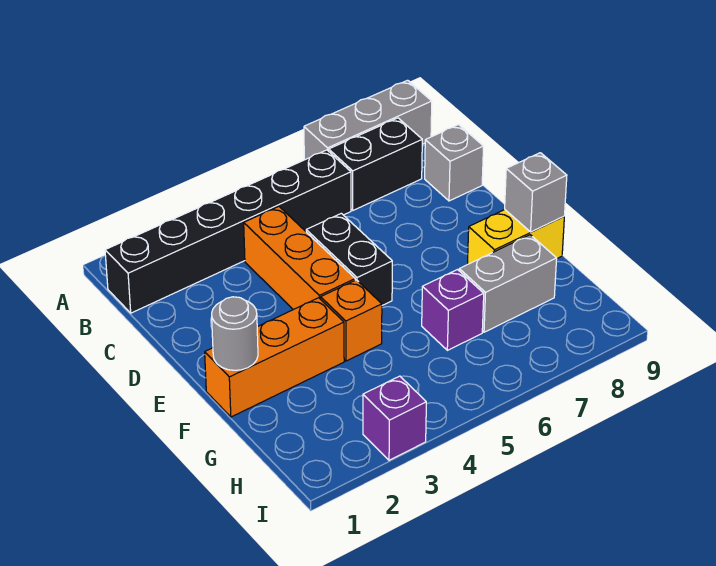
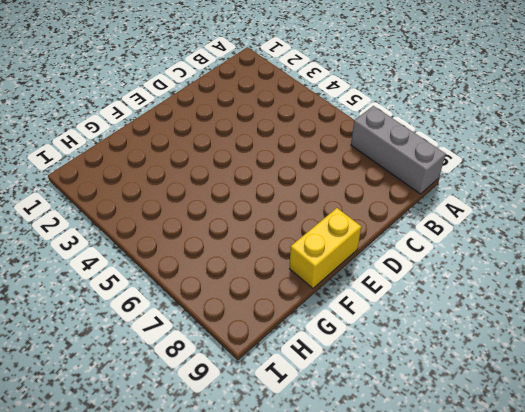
yellow brick E9:F9 level 1 -> yellow brick F8:F9 level 1
none -> black brick B1:B6 level 1
none -> black brick B7:B8 level 1
none -> orange brick C4:E4 level 1

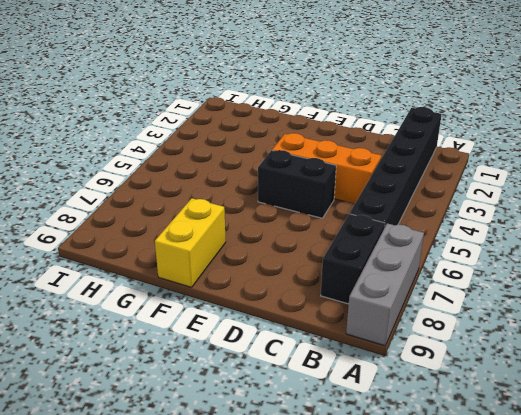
none -> grey brick C9 level 1
none -> orange brick F1:F3 level 1
none -> orange brick F4 level 1

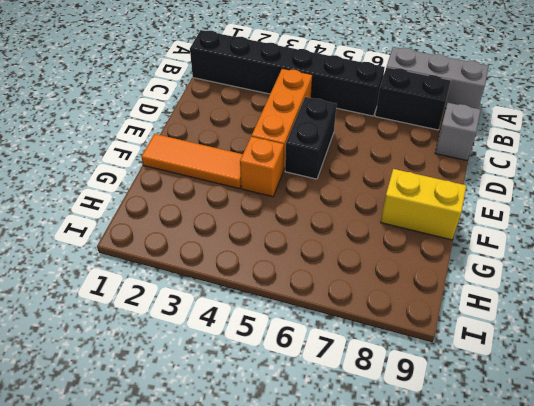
orange tile F1:F3 level 1 -> orange brick F1:F3 level 1
none -> purple brick G6 level 1
none -> grey brick G7:G8 level 1
none -> purple brick I3 level 1

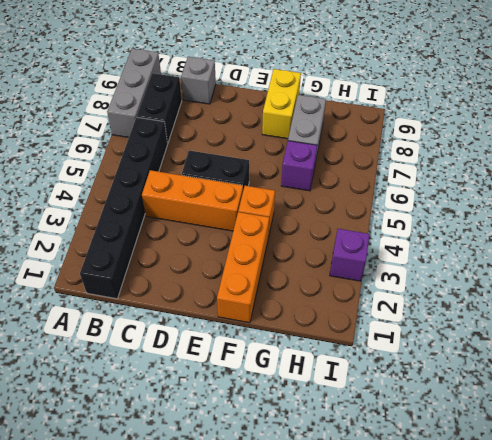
none -> grey round brick F1 level 2
none -> grey brick F9 level 2

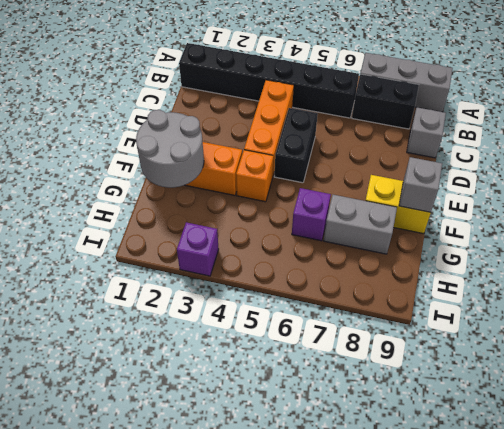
grey round brick F1:G2 level 2 -> grey round brick F1 level 2

